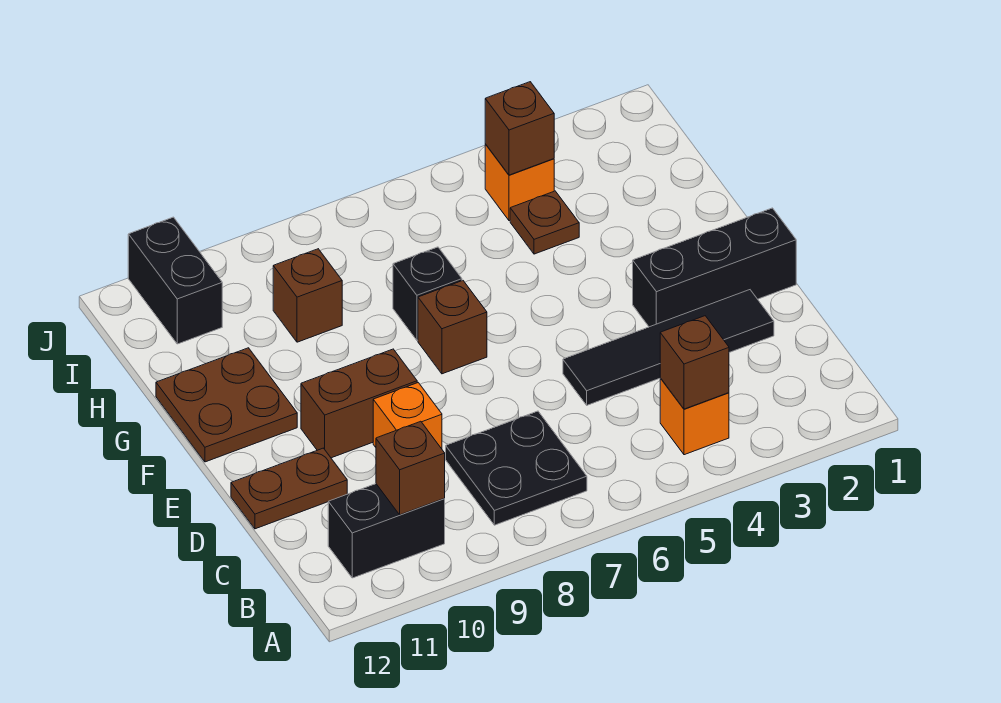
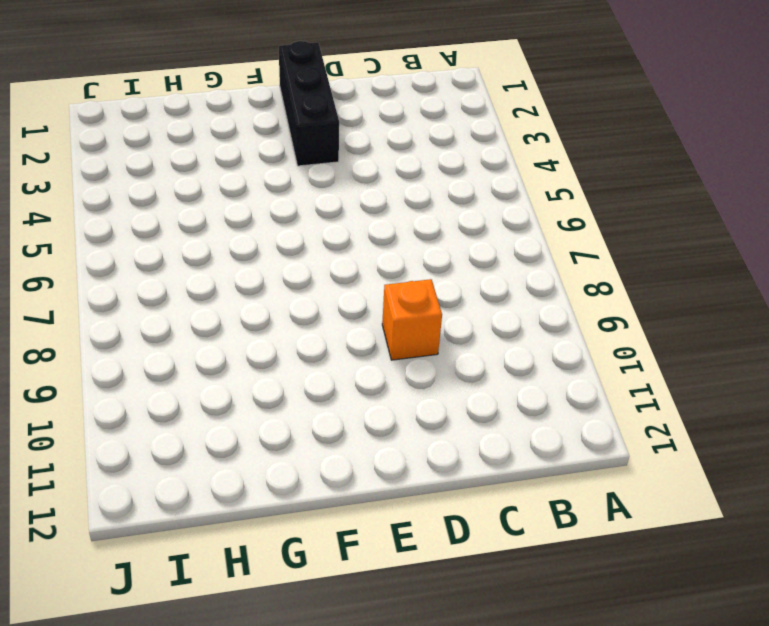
none -> orange brick B4 level 1
none -> black plate B7:C8 level 1
none -> black brick B10:B11 level 1

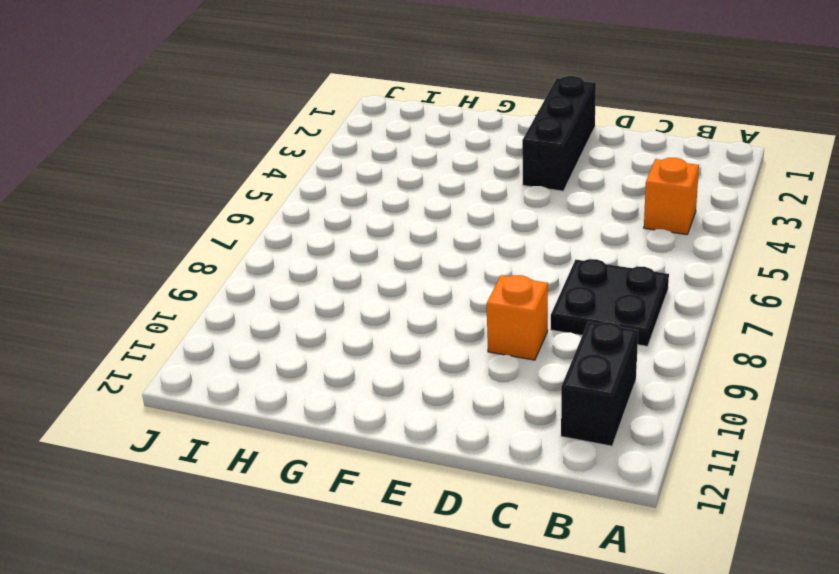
none -> black tile D2:D5 level 1
none -> brown plate D11:D12 level 1
none -> brown brick E9:E10 level 1

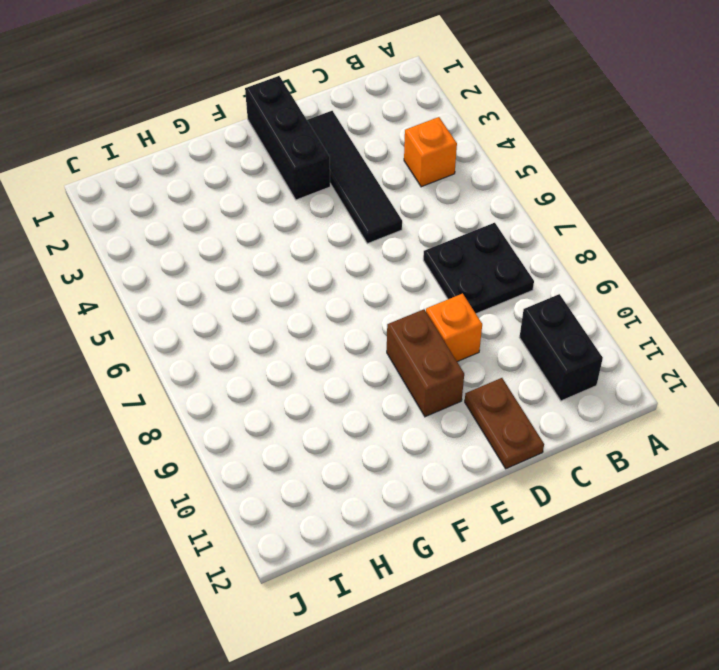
none -> brown brick F7 level 1
none -> brown plate F11:G12 level 1
none -> black brick G7 level 1

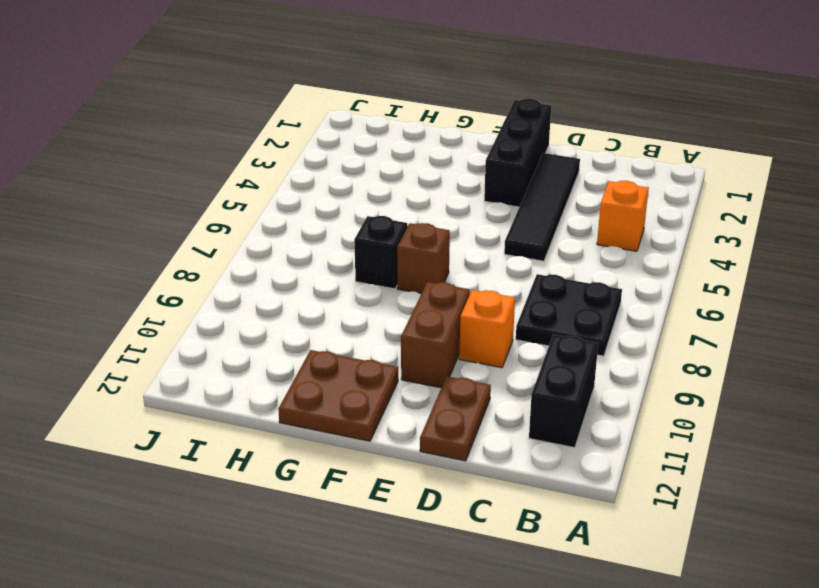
none -> brown plate H4 level 1
none -> brown brick H9 level 1
none -> orange brick I4 level 1

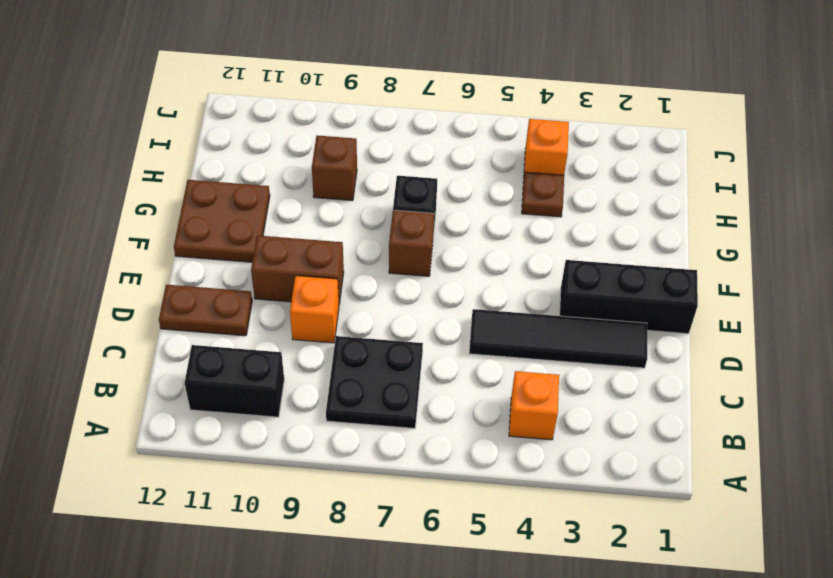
none -> black brick I11:J11 level 1
none -> brown brick B4 level 2
none -> brown brick B10 level 2

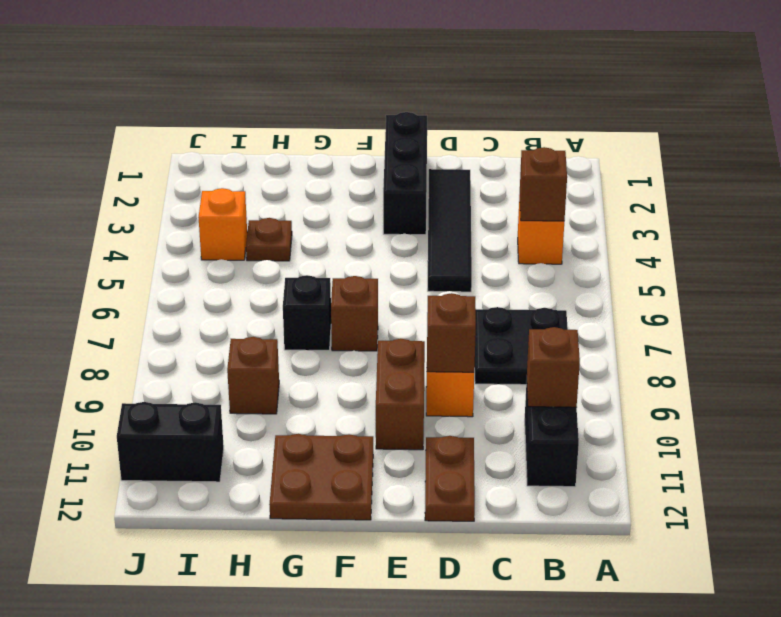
brown brick D9 level 2 -> brown brick I4 level 2

